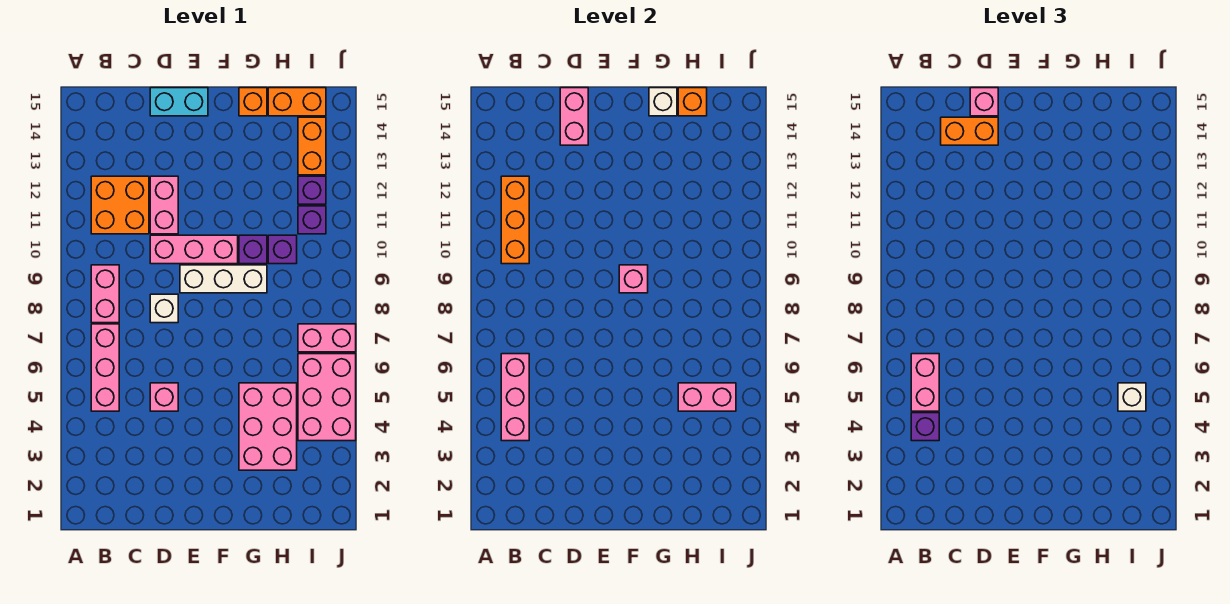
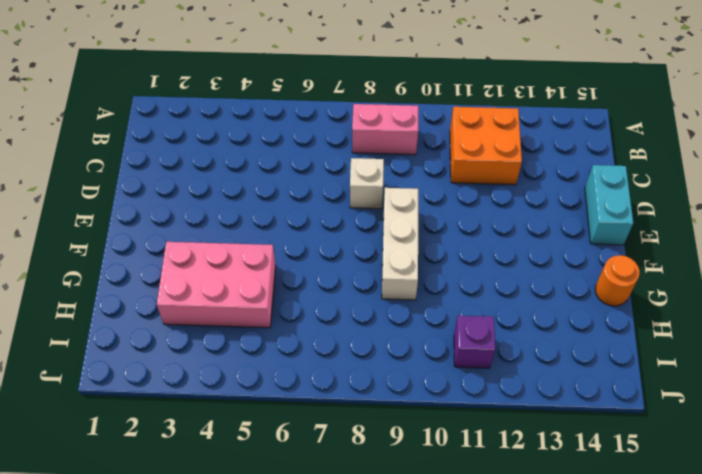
orange round brick G15 level 1 -> orange brick G15 level 1
none -> pink brick B5:B7 level 1
none -> pink brick D5 level 1
none -> pink brick D10:F10 level 1
none -> pink brick D11:D12 level 1

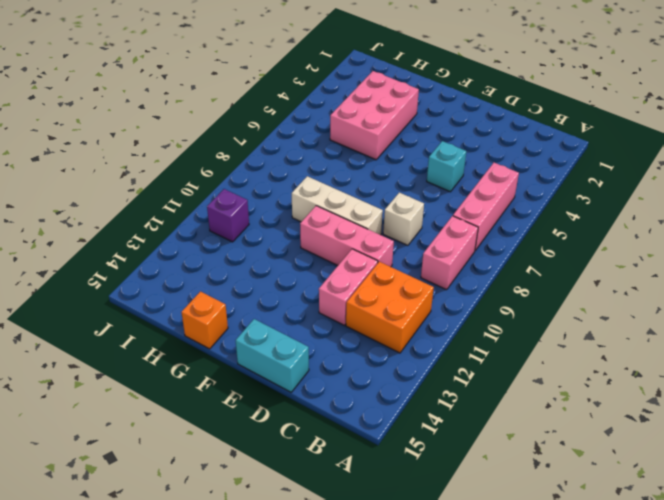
cyan brick D5 level 1 -> pink brick D5 level 1
none -> purple brick G10 level 1
none -> purple brick H10 level 1
none -> orange brick H15:I15 level 1
none -> pink brick I4:J6 level 1

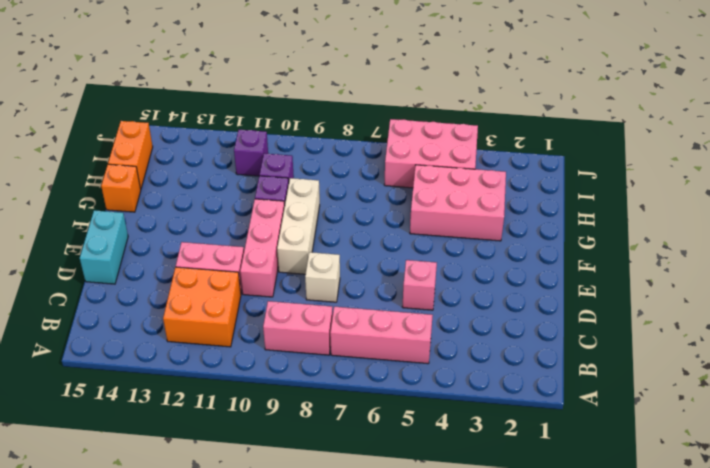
none -> pink brick I7:J7 level 1
none -> purple brick I12 level 1
none -> orange brick I13:I14 level 1
none -> pink brick B4:B6 level 2

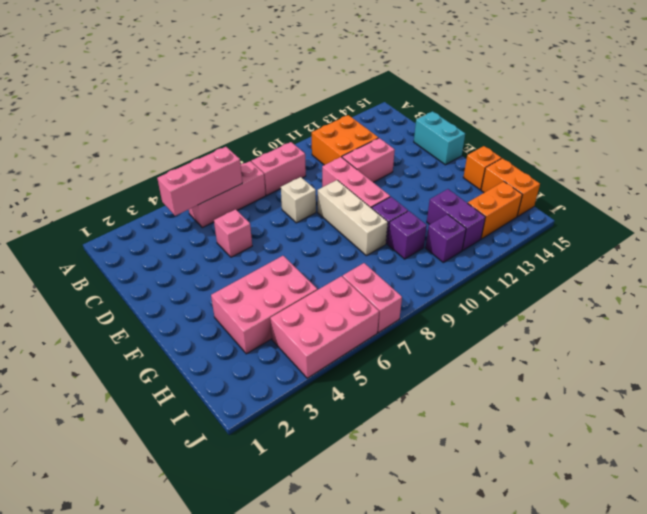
purple brick H12:I12 level 1 -> purple brick I12 level 1
none -> orange brick B10:B12 level 2
none -> pink brick D14:D15 level 2
none -> pink brick F9 level 2
none -> white brick G15 level 2

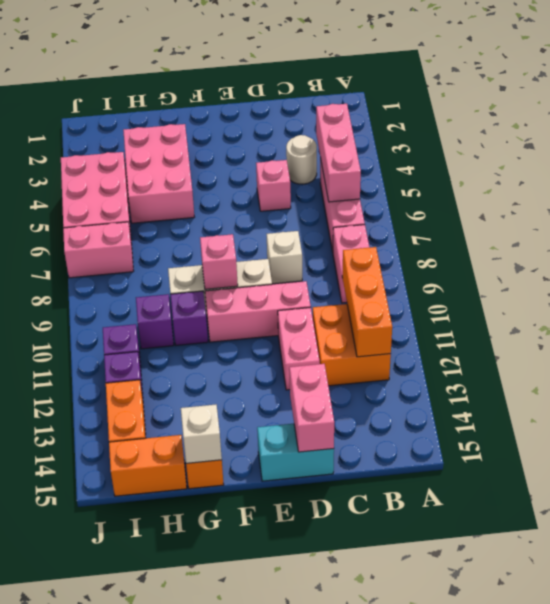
white round brick C4 level 1 -> none
none -> pink brick H5:I5 level 2
none -> orange brick H15 level 2
none -> purple brick B4 level 3
none -> pink brick B5:B6 level 3

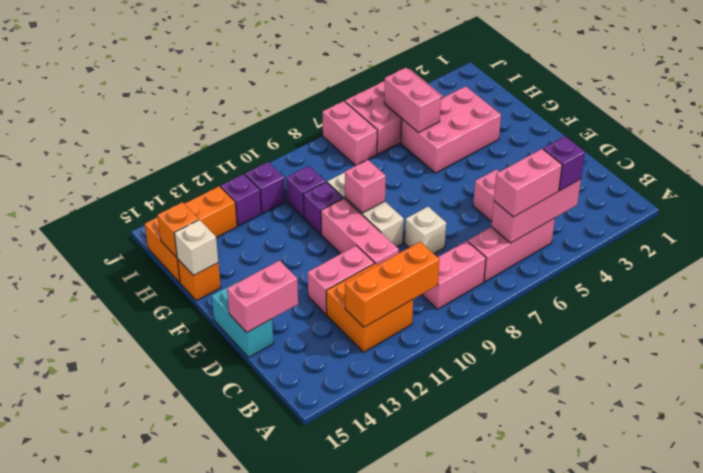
none -> orange brick C14:D14 level 3
none -> pink brick D15 level 3
none -> white brick I5 level 3

